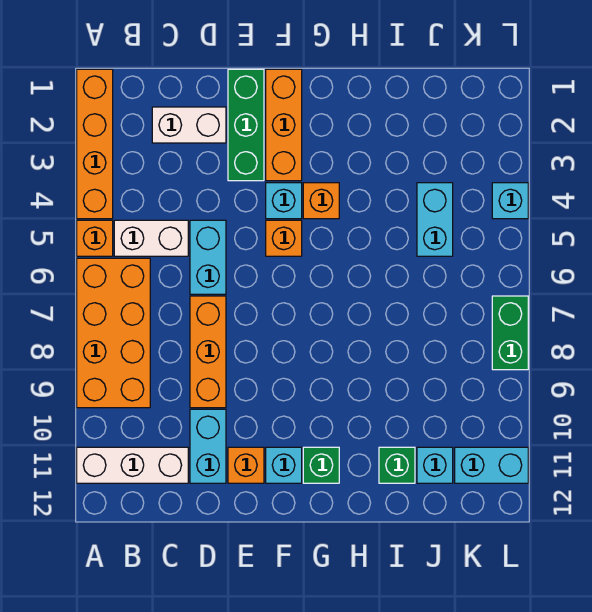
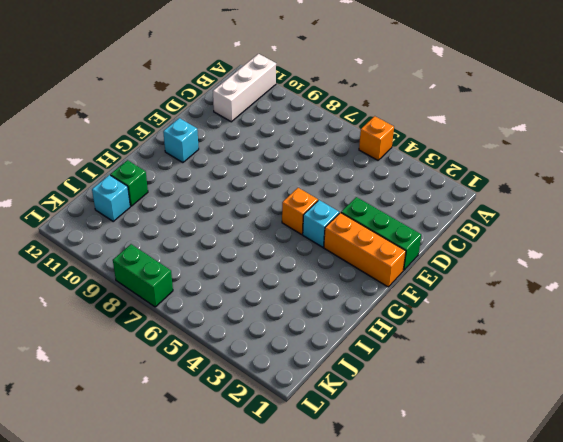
none -> orange brick A1:A4 level 1
none -> orange brick A6:B9 level 1
none -> white brick B5:C5 level 1

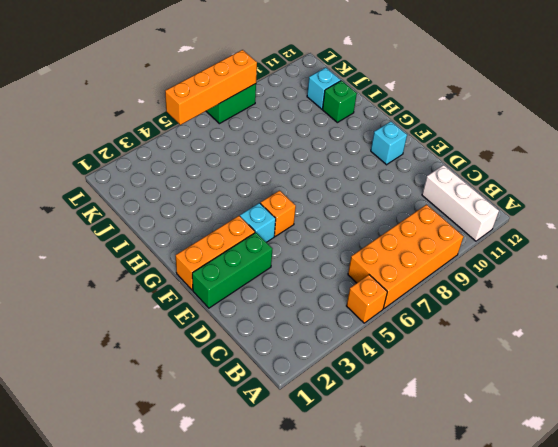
orange brick L5:L8 level 2 -> orange brick A1:A4 level 1
none -> white brick B5:C5 level 1
none -> white brick C2:D2 level 1
none -> cyan brick D5:D6 level 1

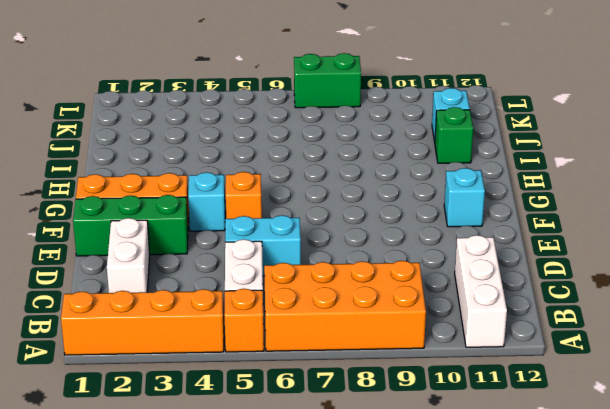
none -> orange brick D7:D9 level 1
none -> cyan brick D10:D11 level 1
none -> orange brick E11 level 1

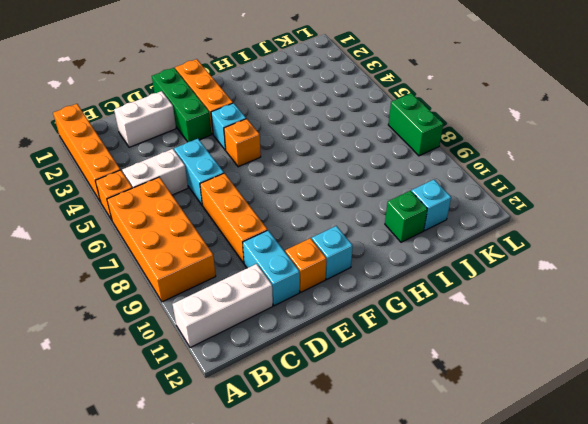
none -> orange brick G4 level 1
none -> green brick G11 level 1
none -> cyan brick J4:J5 level 1

